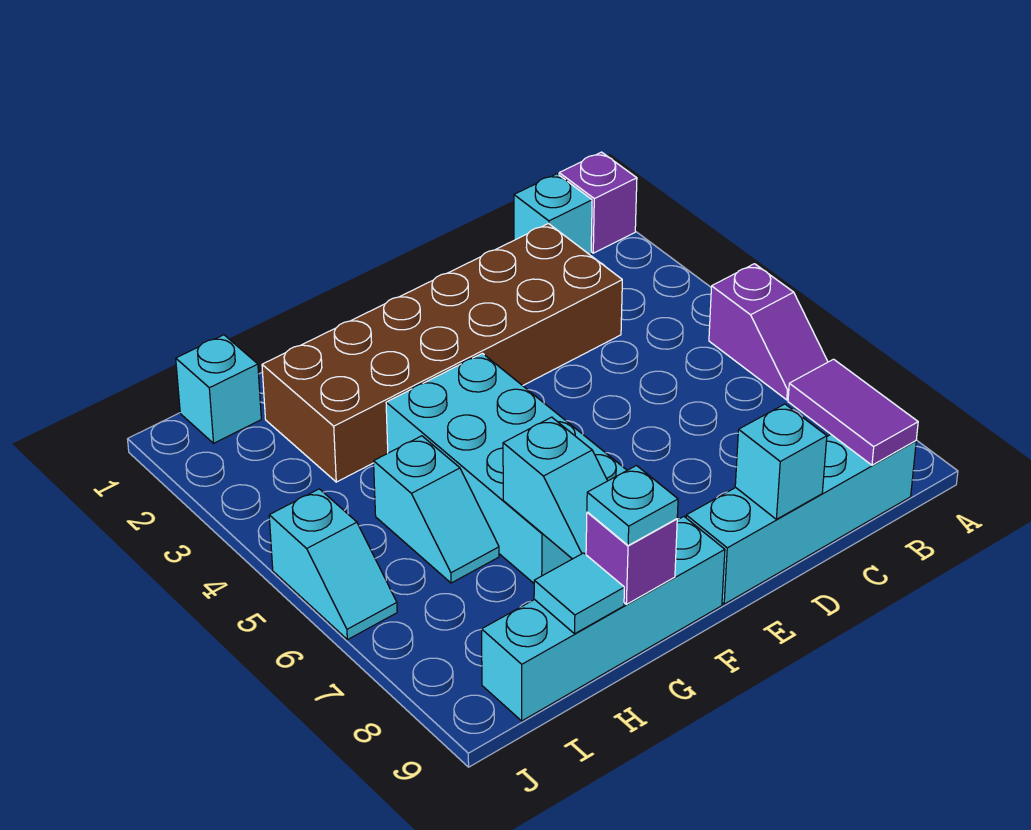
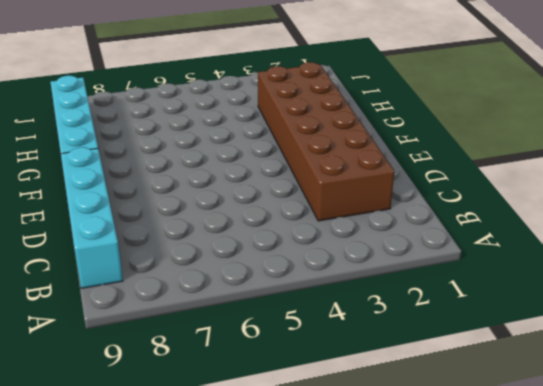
none -> purple brick A1 level 1
none -> purple slope A5:A6 level 1 top 5
none -> cyan brick B1 level 1

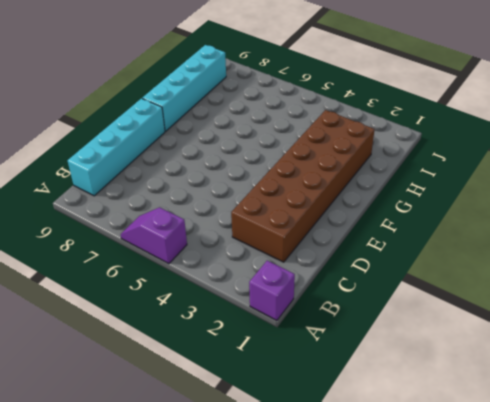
none -> cyan brick B1 level 1
none -> cyan brick F4:G7 level 1
none -> cyan slope H5:H6 level 1 top 5

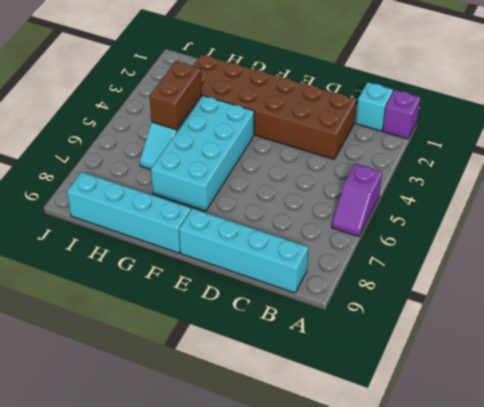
brown brick H4:H5 level 2 -> none
none -> cyan brick I1 level 1
none -> cyan slope J5:J6 level 1 top 5
none -> purple tile B8:B9 level 2

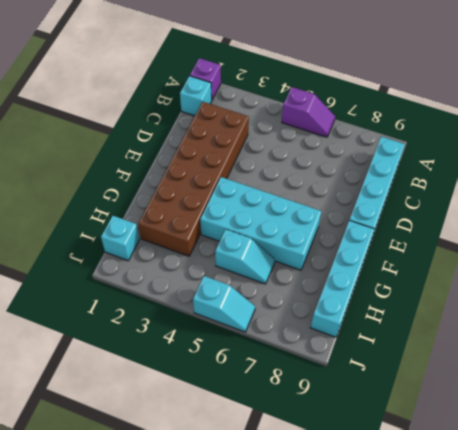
none -> purple tile B8:B9 level 2
none -> cyan brick D9 level 2
none -> cyan slope G7:G8 level 2 top 7

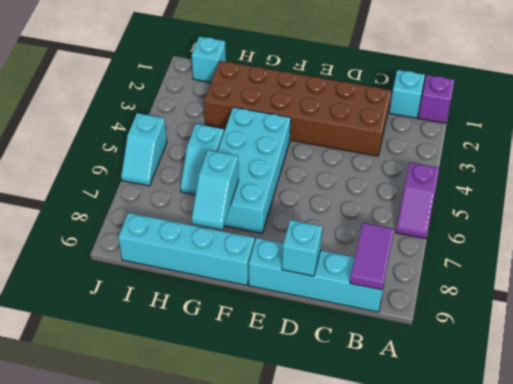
none -> purple brick G9 level 2
none -> cyan tile H9 level 2
none -> cyan plate G9 level 3

